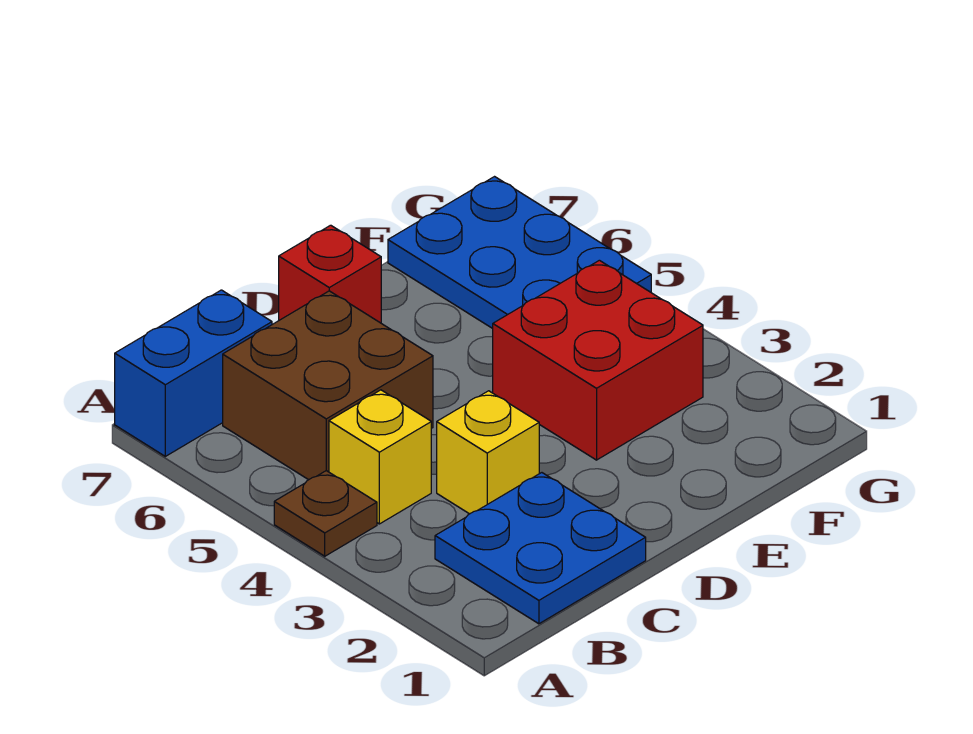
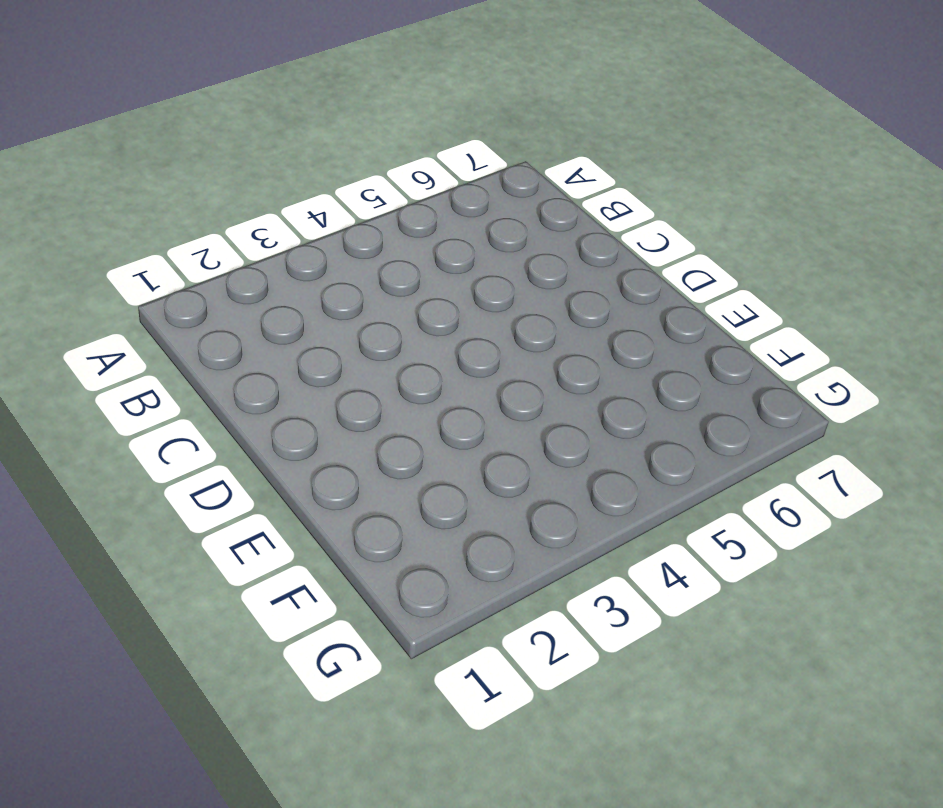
none -> brown plate A4 level 1
none -> blue brick A7:B7 level 1

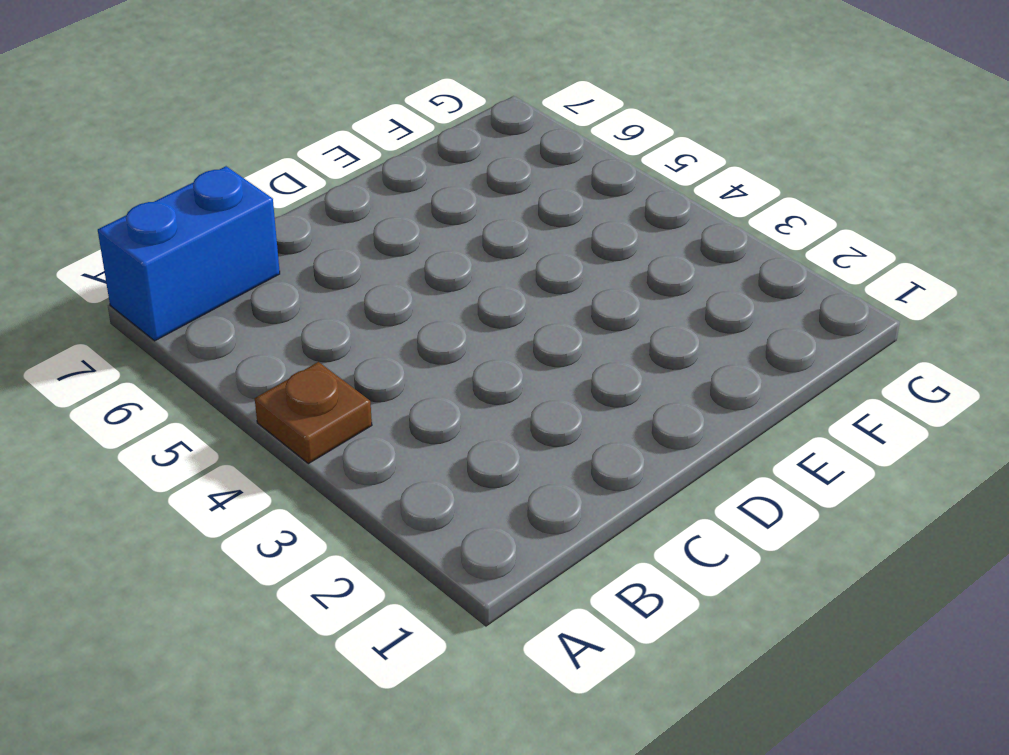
none -> blue plate B1:C2 level 1
none -> yellow brick B4 level 1

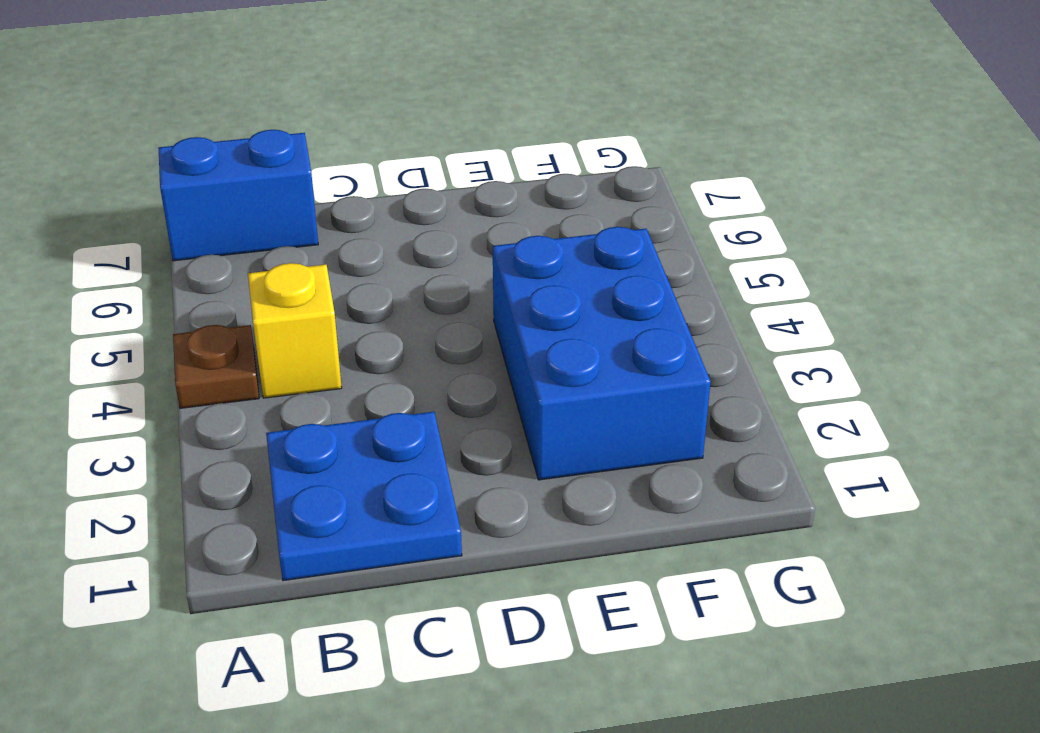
blue brick E2:F4 level 1 -> red brick E3:F4 level 1
none -> brown brick B5:C6 level 1
none -> yellow brick C3 level 1

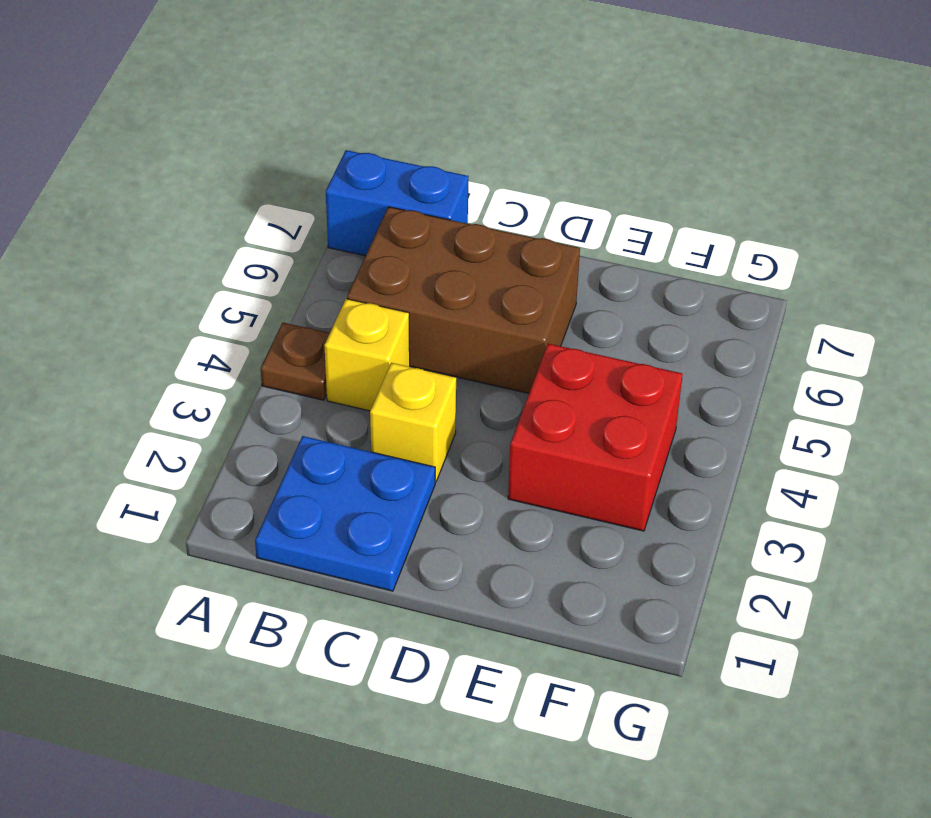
brown brick B5:D6 level 1 -> brown brick B5:C6 level 1
none -> red brick D7 level 1
none -> blue plate F5:G7 level 1

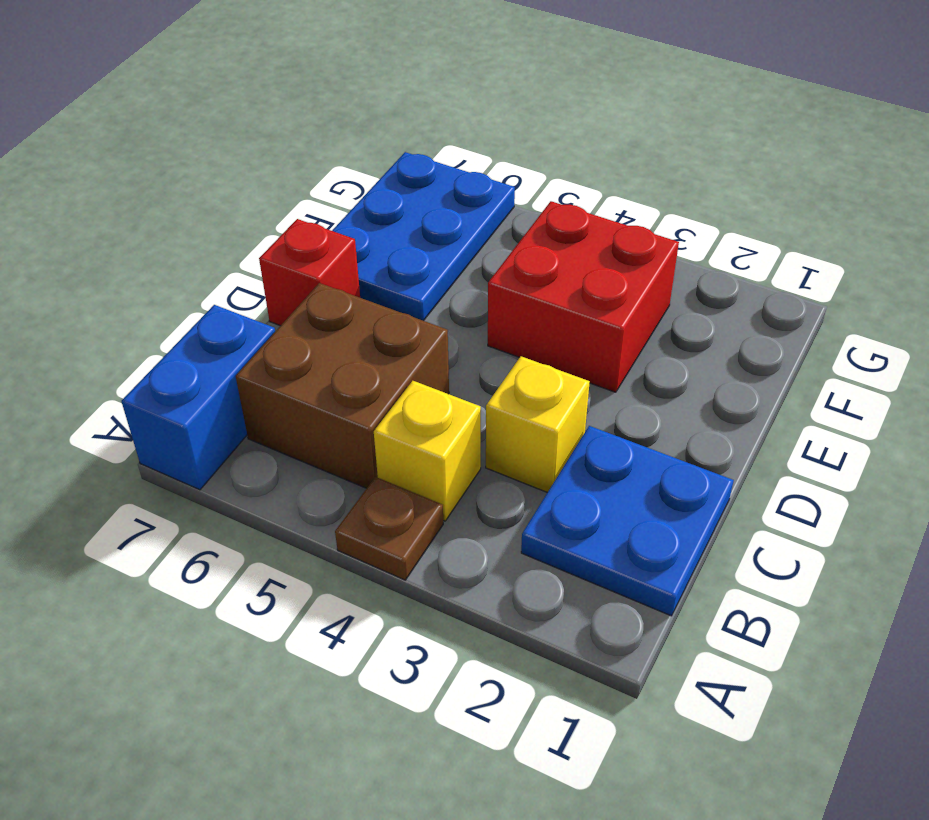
blue plate E6:G7 level 1 -> blue plate F5:G7 level 1

